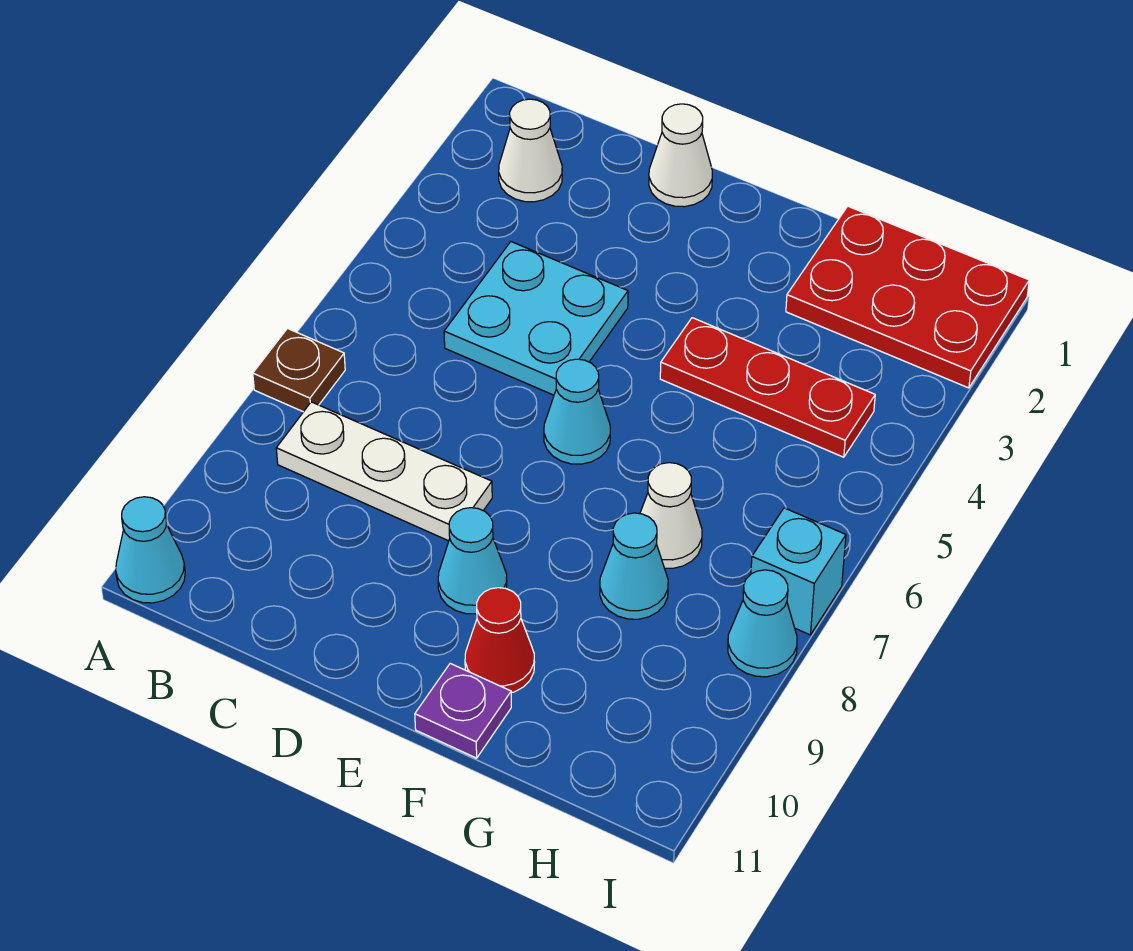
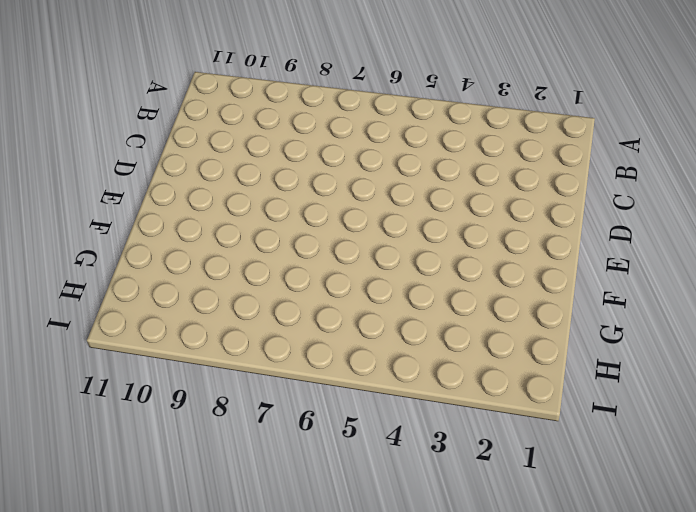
none -> brown plate A7 level 1
none -> cyan cone A11 level 1
none -> white cone B2 level 1

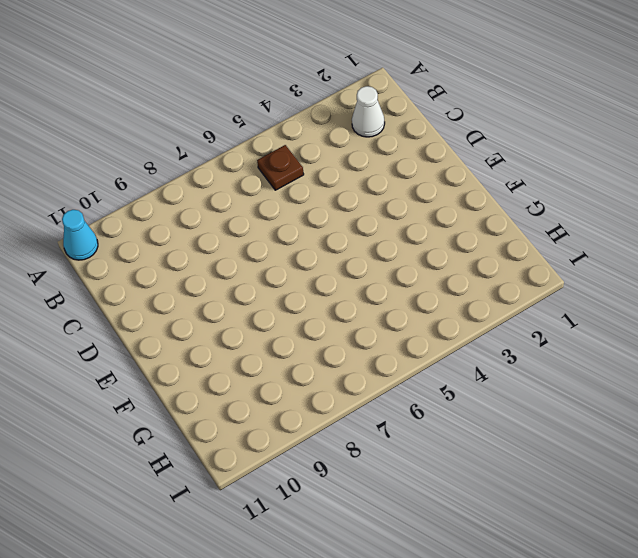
brown plate B5 level 1 -> brown plate A7 level 1
none -> white plate B8:D8 level 1
none -> cyan plate C4:D5 level 1
none -> white cone D1 level 1

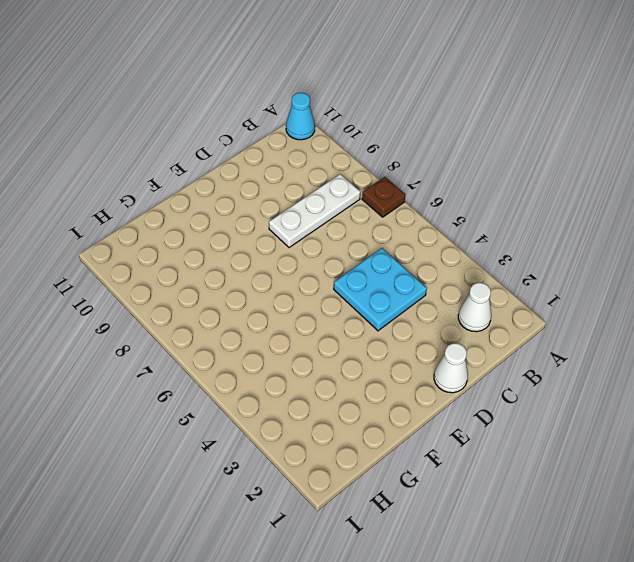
none -> cyan cone E6 level 1
none -> cyan cone E9 level 1
none -> red plate F4:H4 level 1

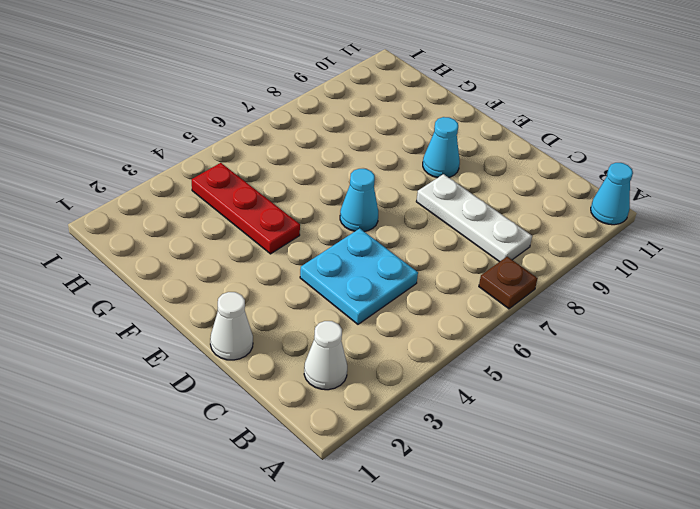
none -> red cone F10 level 1
none -> purple plate F11 level 1
none -> red plate G1:I2 level 1

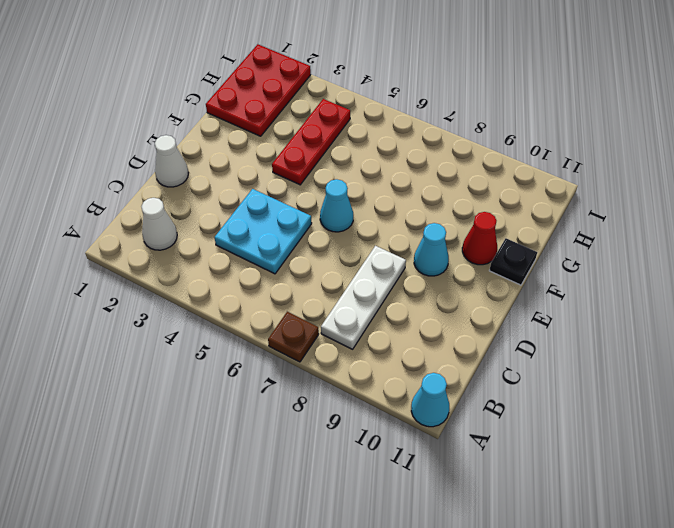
black plate F11 level 1 -> purple plate F11 level 1
none -> white cone G7 level 1
none -> cyan cone G8 level 1
none -> cyan brick I7 level 1

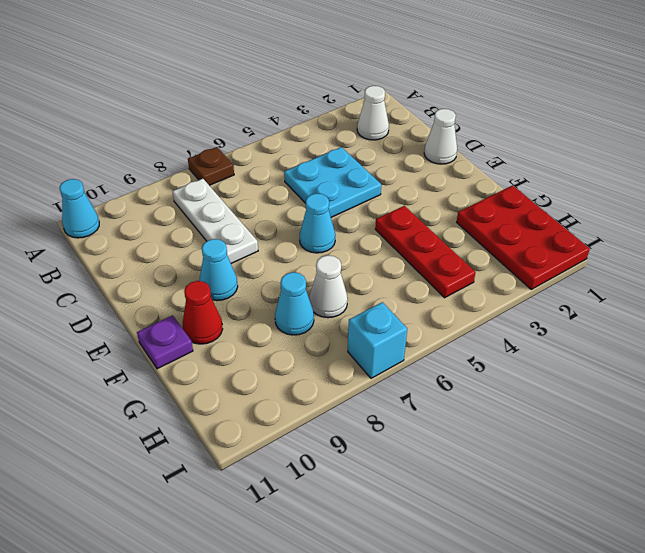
none -> cyan cone I8 level 1

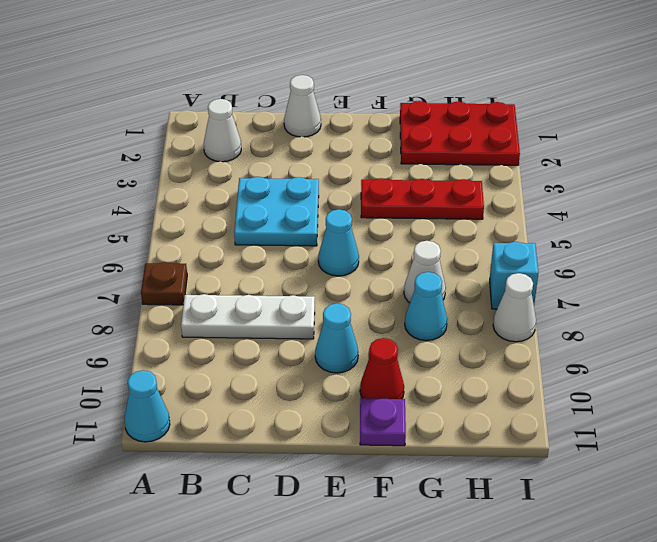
white cone I8 level 1 -> cyan cone I8 level 1

